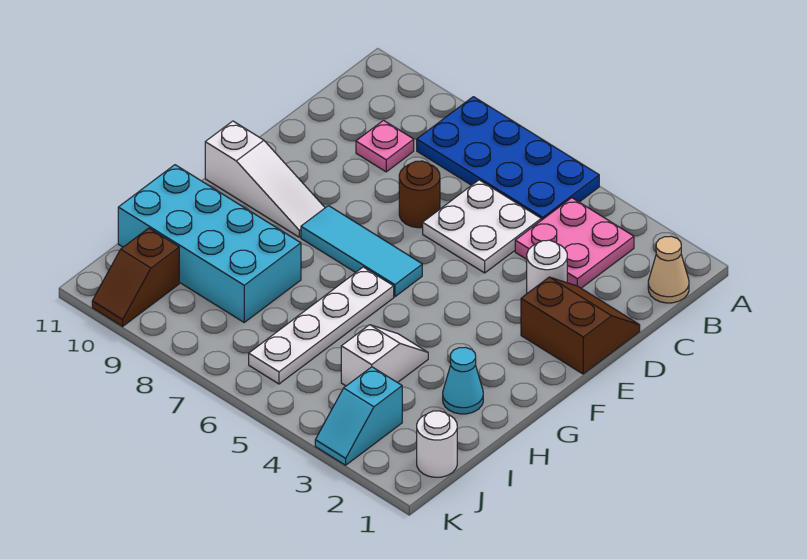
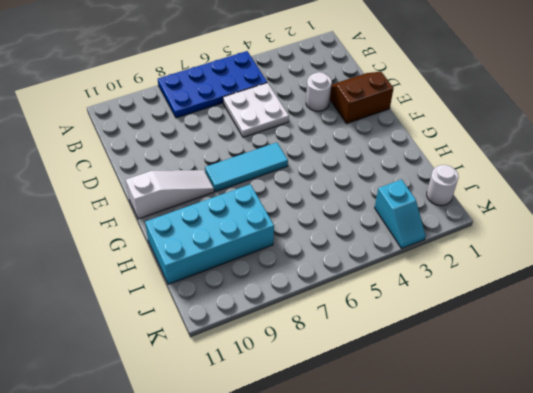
none -> tan cone B1 level 1
none -> pink plate B3:C4 level 1
none -> pink plate C9 level 1

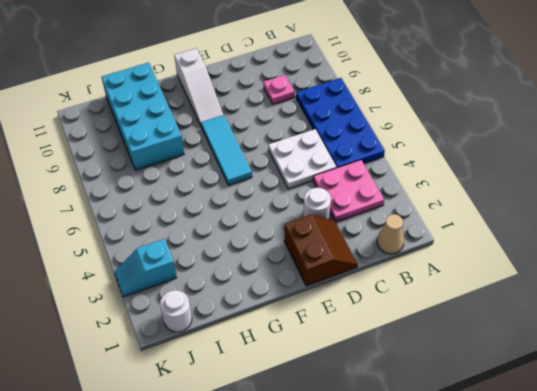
none -> brown round brick D7 level 1
none -> white plate G6:J6 level 1
none -> cyan cone H2 level 1

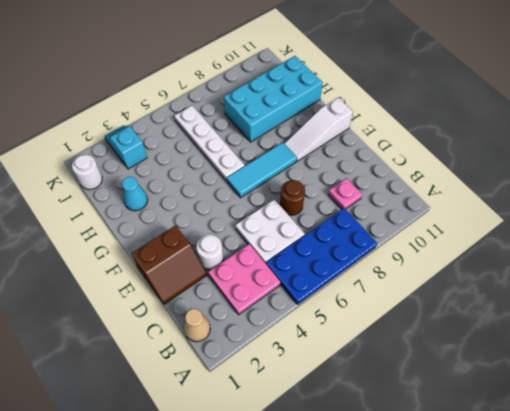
none -> white slope H4:I4 level 1 top I
none -> brown slope J10:K10 level 1 top J

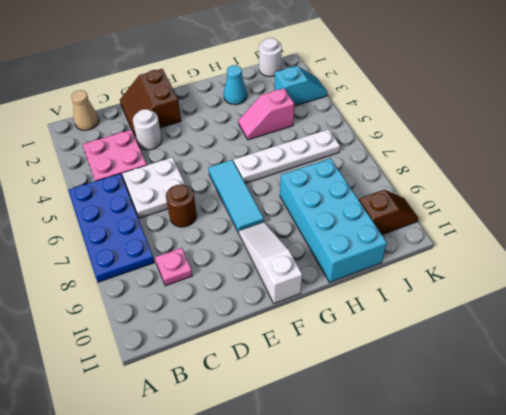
pink slope H4:I4 level 1 top I -> white slope H4:I4 level 1 top I

